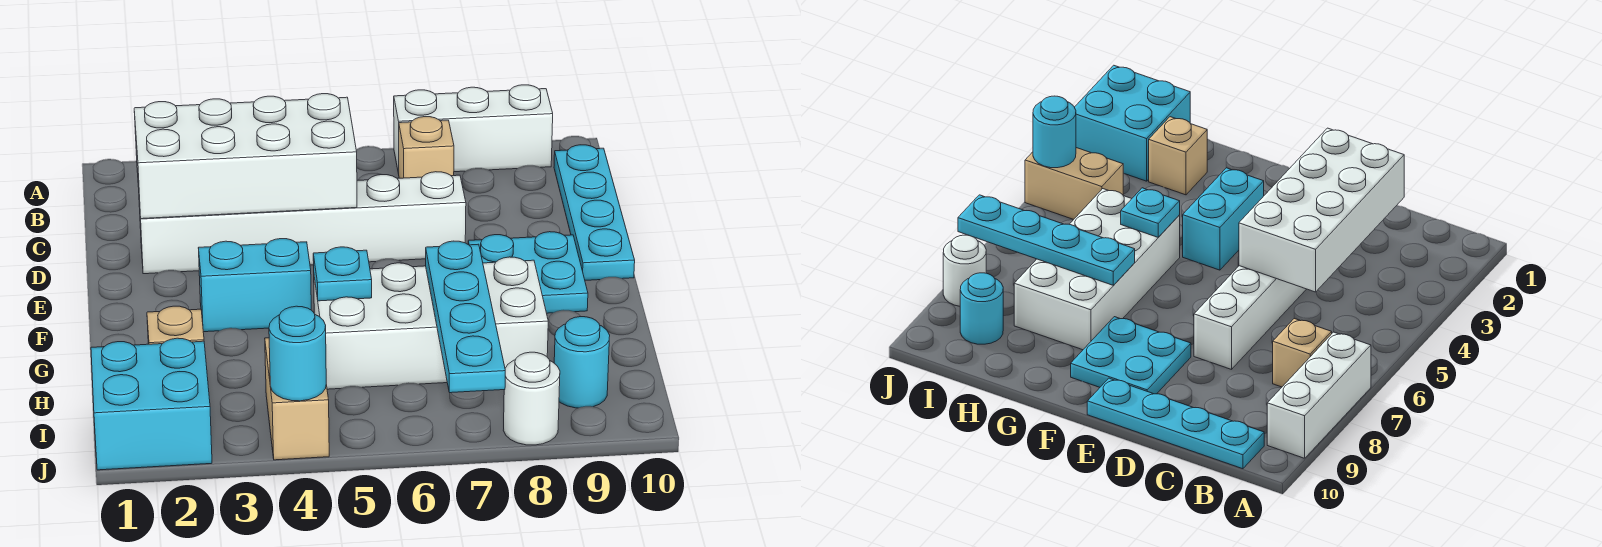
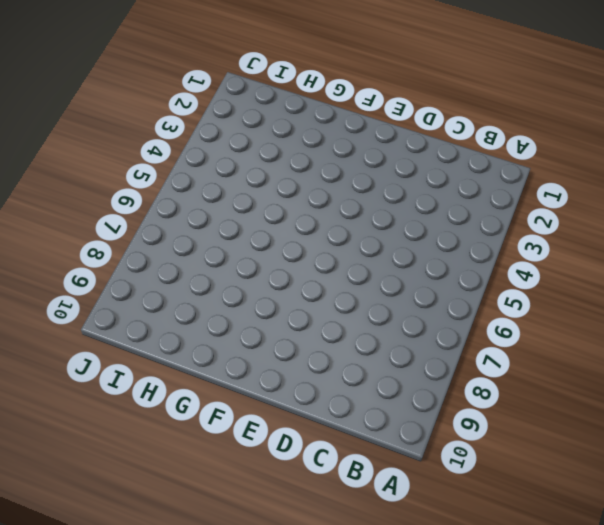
none -> white brick A7:A9 level 1
none -> tan brick B7 level 1
none -> cyan plate B10:E10 level 1

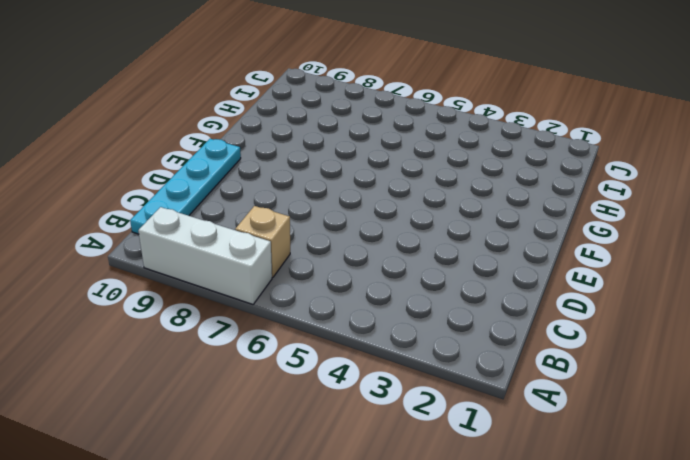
none -> white brick D2:D7 level 1
none -> cyan plate E8:F9 level 1
none -> cyan brick F3:F4 level 1

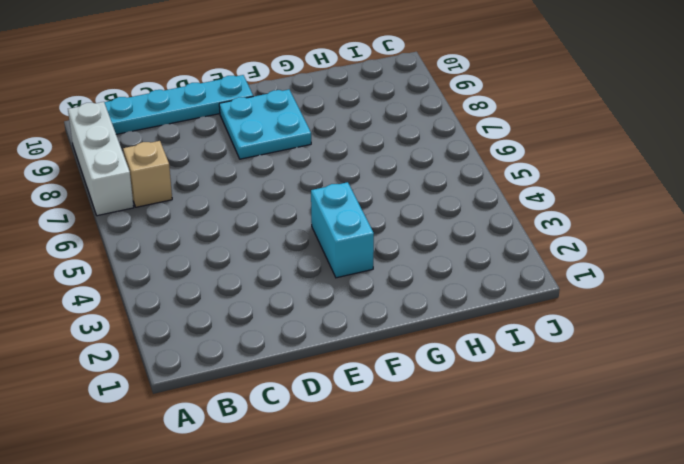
none -> white brick D2:D7 level 1
none -> white brick G5:H8 level 1
none -> tan brick H2 level 1

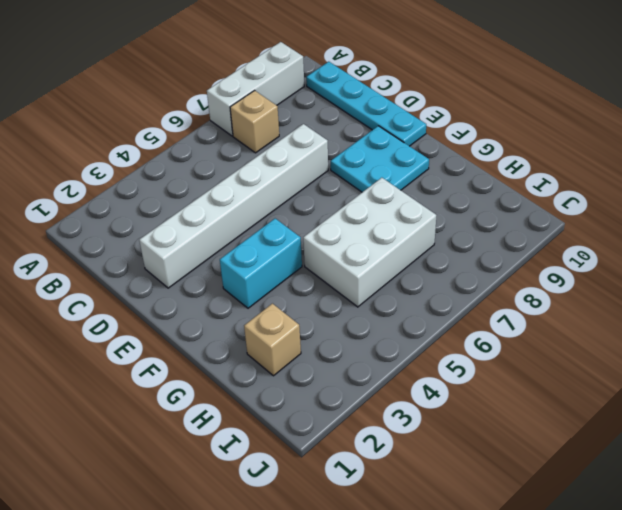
white brick G5:H7 level 1 -> white brick G5:H8 level 1
none -> cyan brick I1:J2 level 1
none -> tan brick I4:J4 level 1
none -> cyan round brick I9 level 1

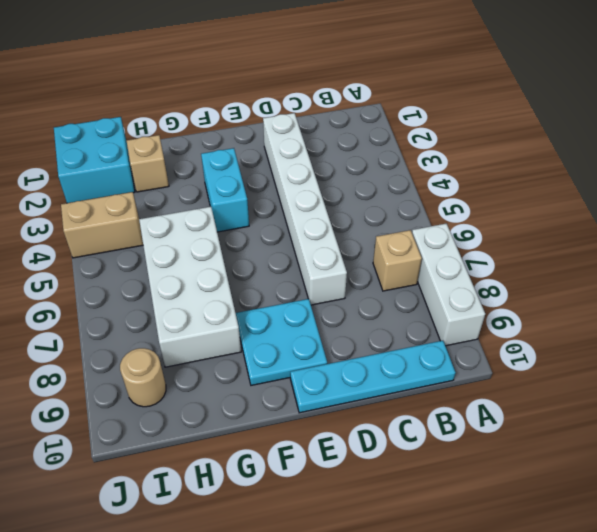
tan round brick I9 level 1 -> cyan round brick I9 level 1
none -> white round brick J8 level 1
none -> white brick C2:D5 level 2
none -> cyan plate G5 level 2

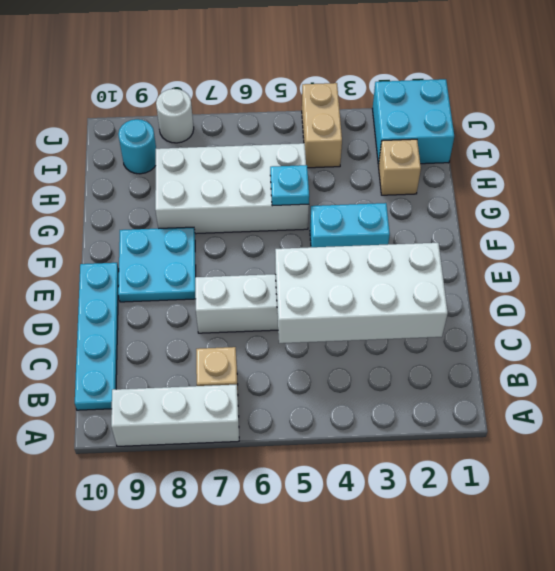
none -> cyan plate G7:J7 level 2
none -> cyan round brick J4 level 2

